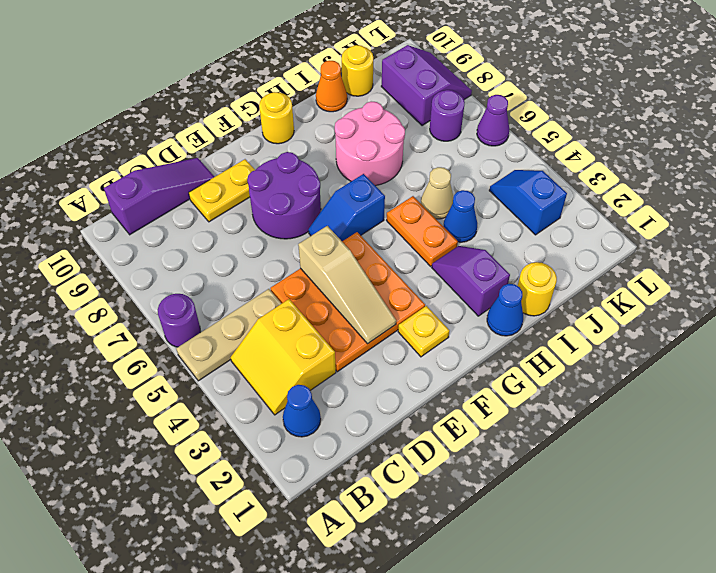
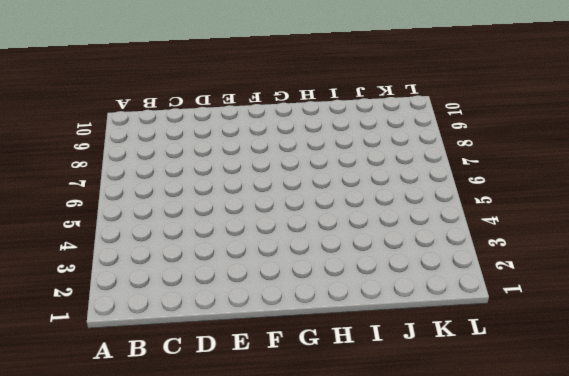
none -> tan plate A5:C5 level 1
none -> purple round brick A6 level 1
none -> blue cone B2 level 1

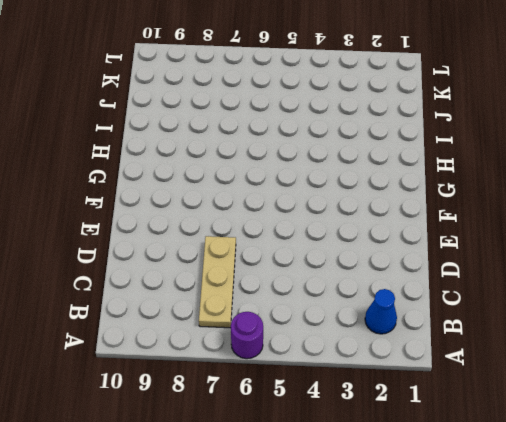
tan plate B7:D7 level 1 -> tan plate A5:C5 level 1
none -> yellow slope B3:C4 level 1 top C
none -> purple slope B10:D10 level 1 top B
none -> orange plate D3:F5 level 1

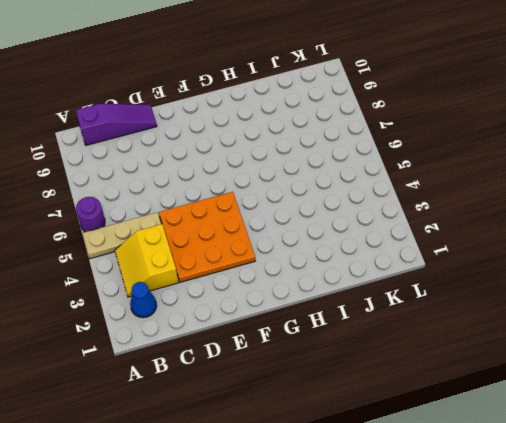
none -> yellow plate D9:E9 level 1
none -> purple round brick E7:F8 level 1
none -> yellow plate F2 level 1

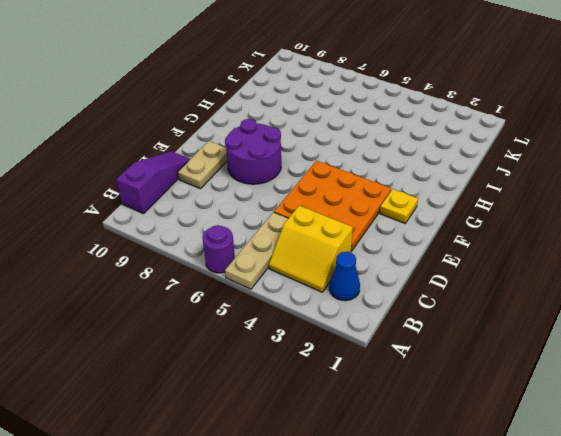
tan plate D9:E9 level 1 -> yellow plate D9:E9 level 1
none -> blue slope F6:G6 level 1 top G
none -> yellow round brick G10 level 1
none -> blue cone H1 level 1

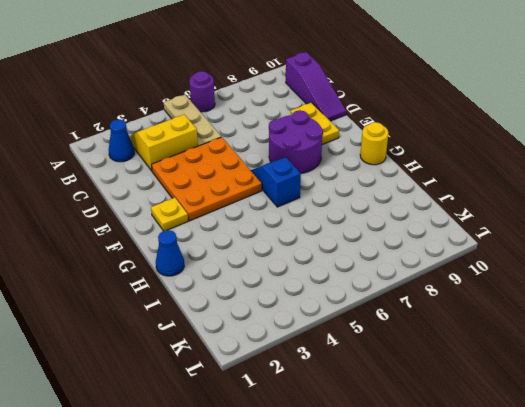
none -> purple slope H2:H3 level 1 top 2
none -> orange plate H4:H5 level 1
none -> pink round brick H7:I8 level 1

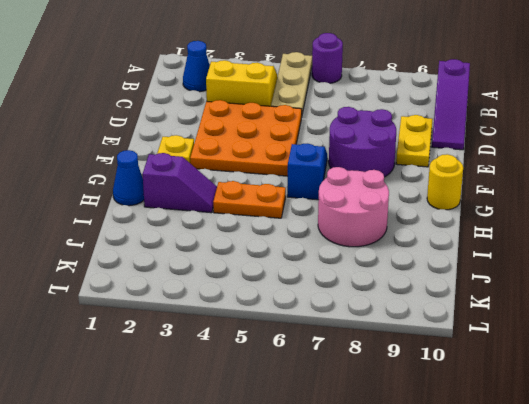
none -> yellow round brick I1 level 1
none -> blue cone I4 level 1
none -> tan cone I5 level 1

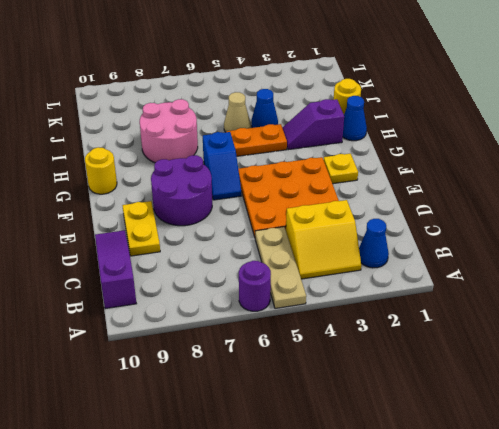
none -> orange cone I10 level 1
none -> yellow round brick J10 level 1
none -> blue slope K3:K4 level 1 top 3

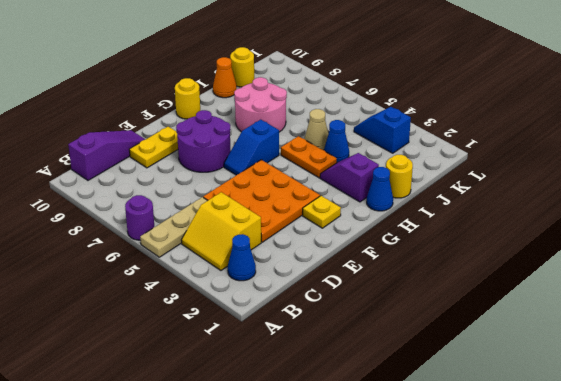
none -> purple round brick K7 level 1
none -> purple slope K8:L9 level 1 top K
none -> purple cone L6 level 1

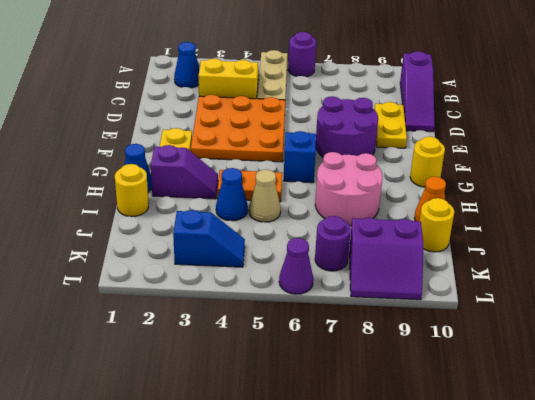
none -> tan slope E3:E5 level 2 top 5

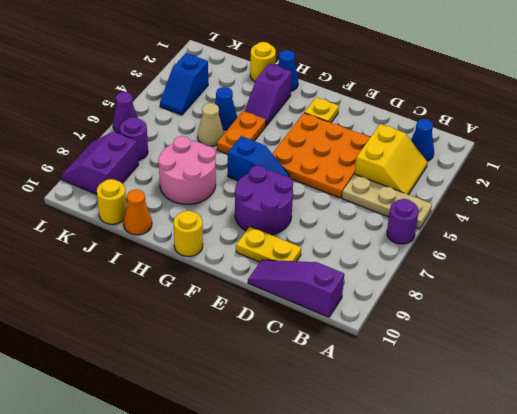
none -> tan slope E3:E5 level 2 top 5

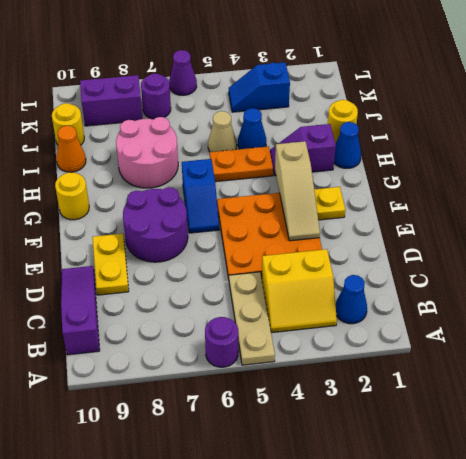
tan slope E3:G3 level 2 top G -> tan slope E3:E5 level 2 top 5

